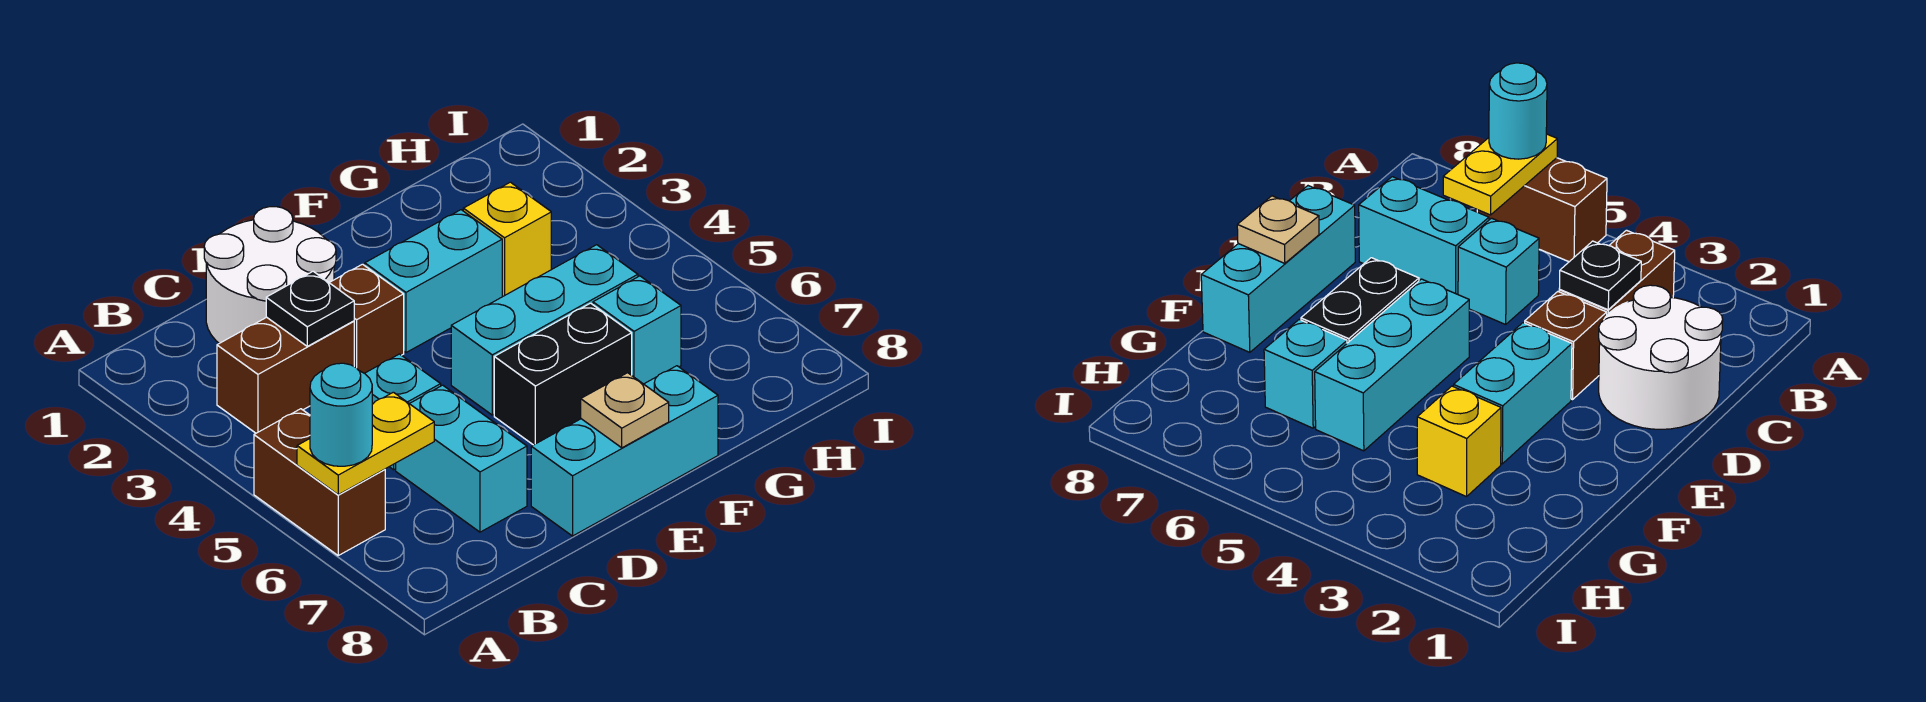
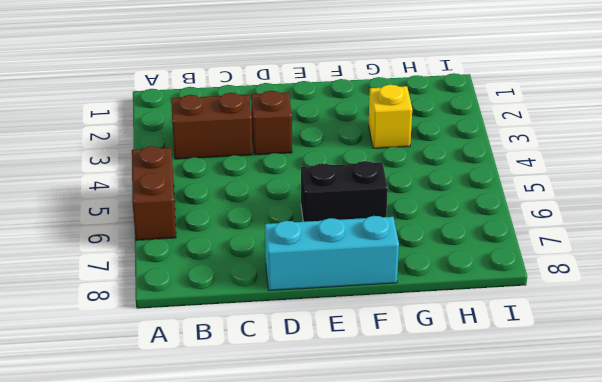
none -> white round brick C1:D2 level 1
none -> cyan brick C5 level 1
none -> cyan brick C6:C7 level 1

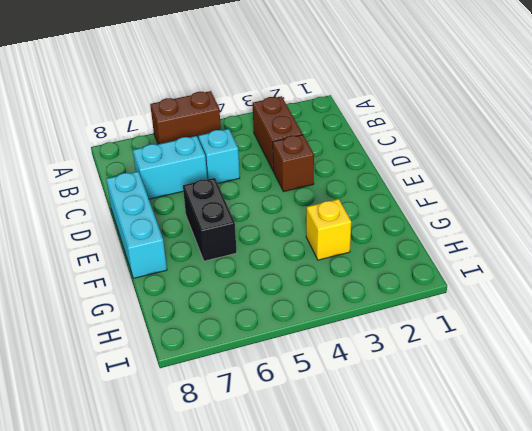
none -> white round brick C1:D2 level 1
none -> cyan brick E3:F3 level 1
none -> cyan brick E5:G5 level 1

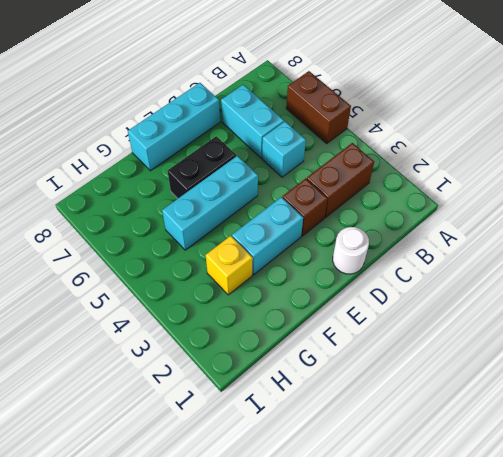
white round brick D1 level 1 -> white round brick C1:D2 level 1
none -> cyan brick G6 level 1
none -> yellow plate A6:B6 level 2
none -> black plate C3 level 2

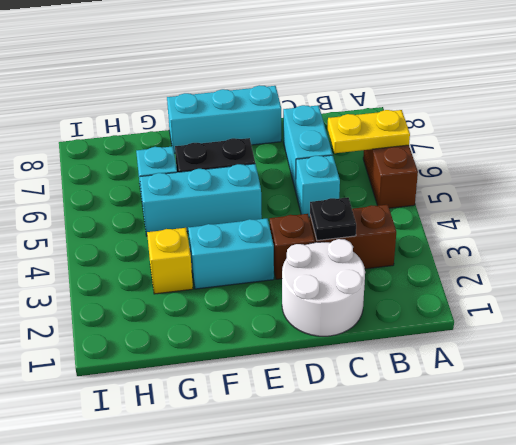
none -> tan plate E8 level 2
none -> cyan round brick A6 level 3

